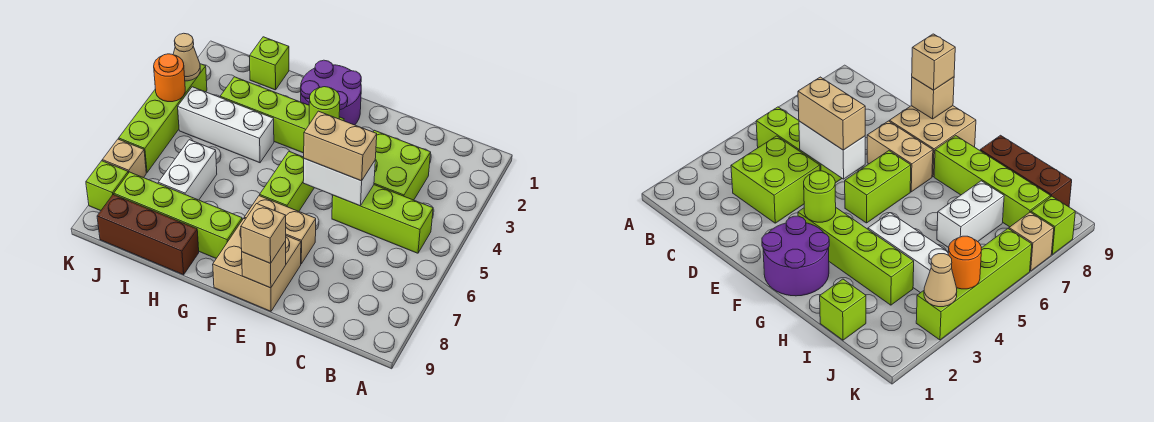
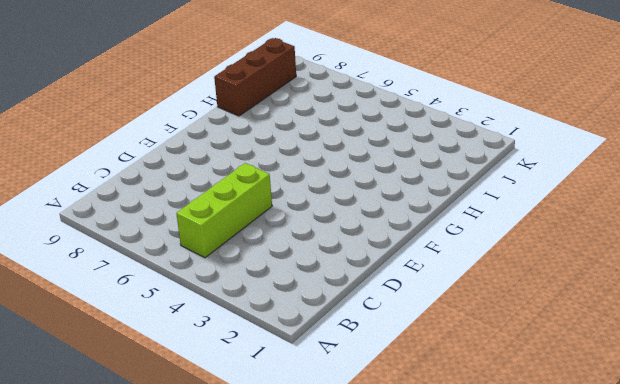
none -> lime brick C3:D4 level 1
none -> tan brick E7:F7 level 1
none -> tan brick E8:F9 level 1

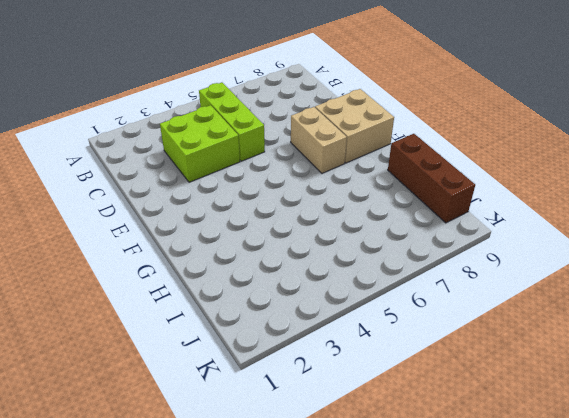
none -> purple round brick F1:G2 level 1
none -> lime brick F3:I3 level 1
none -> lime brick F5:F6 level 1

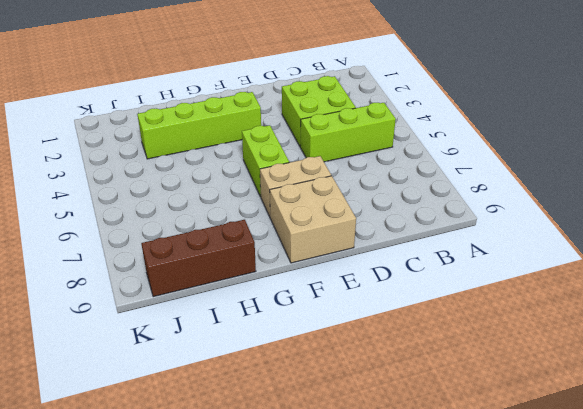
none -> purple round brick F1:G2 level 1
none -> lime brick G8:J8 level 1
none -> white brick H4:J4 level 1

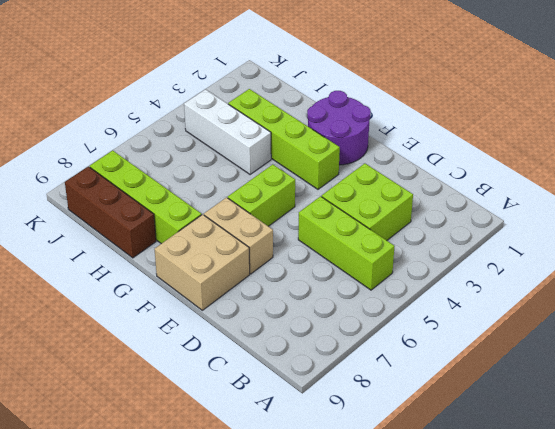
none -> lime brick I1 level 1
none -> white brick I6:I7 level 1
none -> lime brick K3:K6 level 1

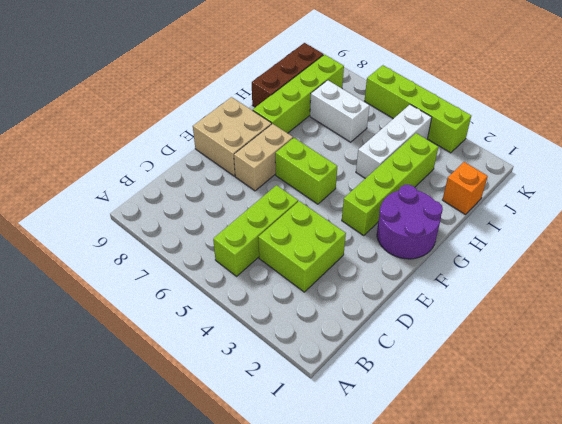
orange brick I1 level 1 -> lime brick I1 level 1
none -> tan brick K7 level 1
none -> lime brick K8 level 1
none -> white brick D5:E5 level 2

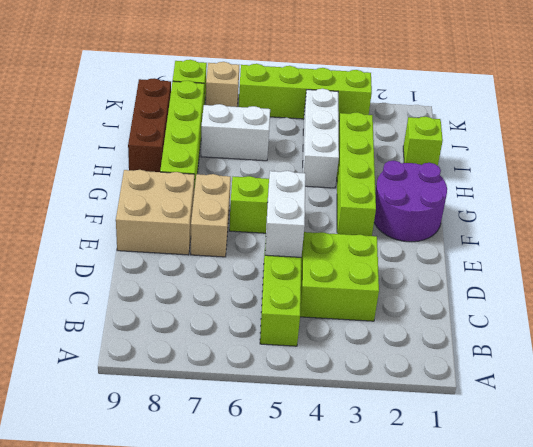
none -> tan brick E9 level 2
none -> lime round brick F3 level 2
none -> tan cone K3 level 2

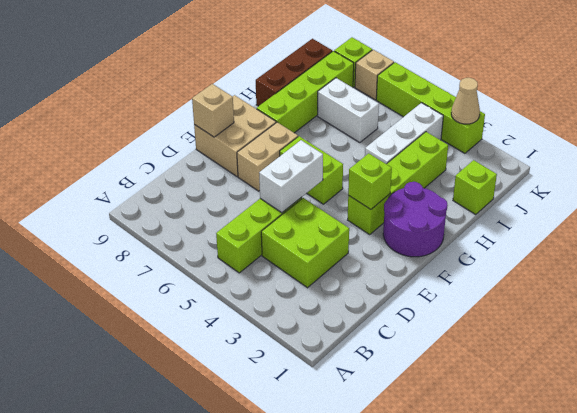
lime brick F3 level 2 -> lime round brick F3 level 2
none -> orange round brick K4 level 2
none -> tan brick D5:E5 level 3
none -> tan brick E9 level 3

